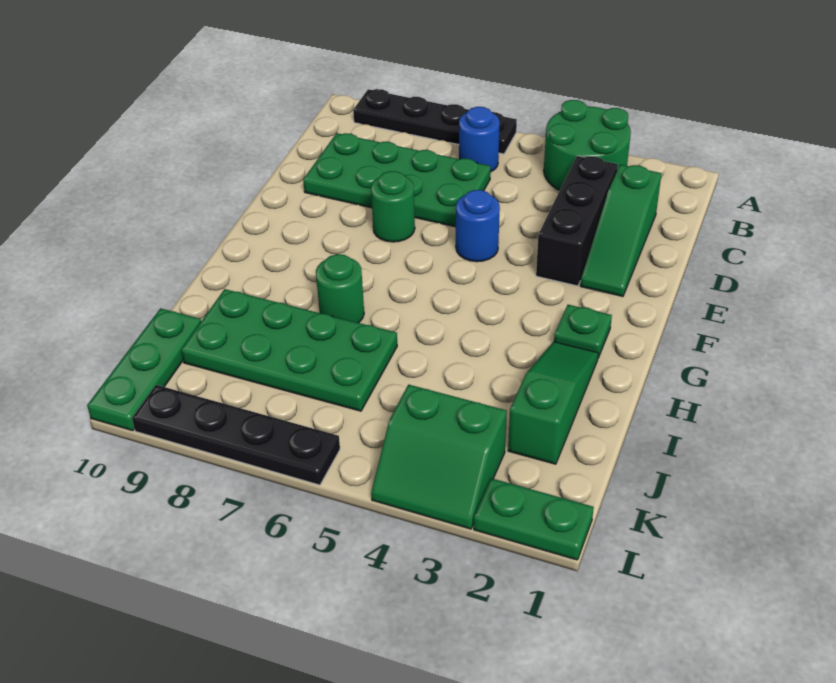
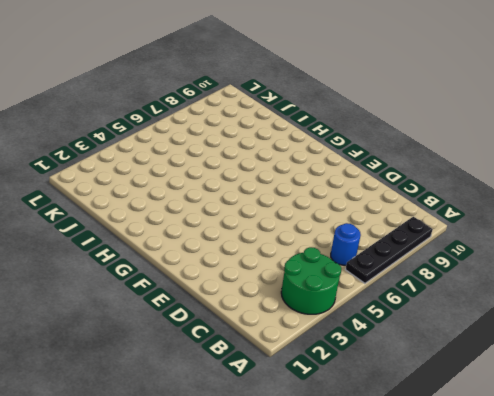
none -> green slope C2:E2 level 1 top C
none -> black brick C3:E3 level 1
none -> green plate C6:D9 level 1

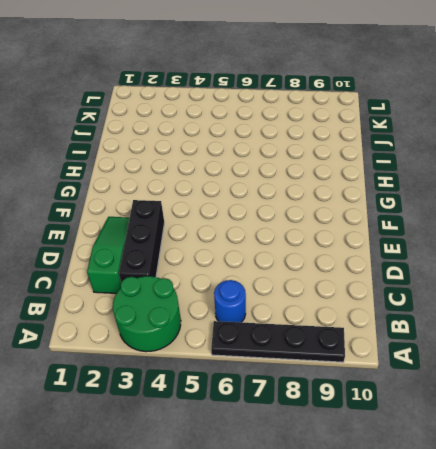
none -> green plate C6:D9 level 1
none -> blue round brick E5 level 1
none -> green round brick E7 level 1

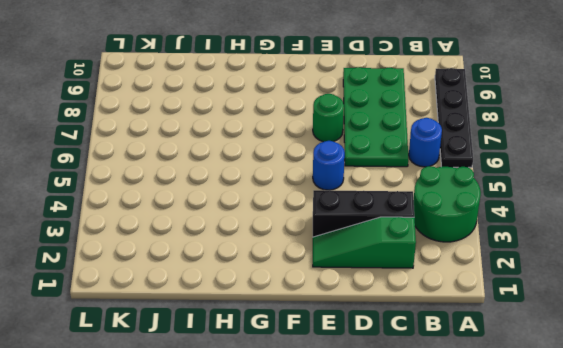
none -> green plate G2 level 1
none -> green slope H2:J2 level 1 top J
none -> green round brick H7 level 1

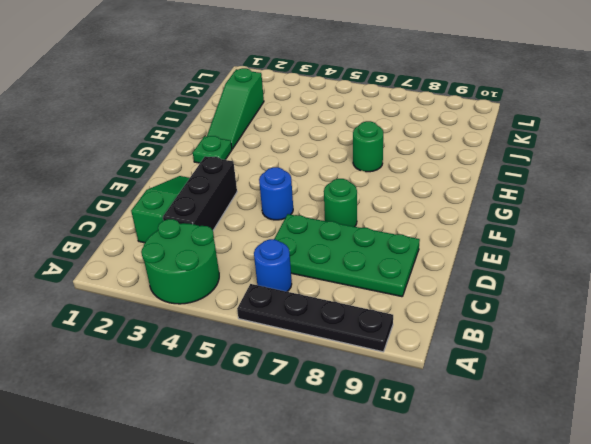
none -> green plate I6:J9 level 1
none -> green plate J10:L10 level 1
none -> green slope K3:L4 level 1 top K

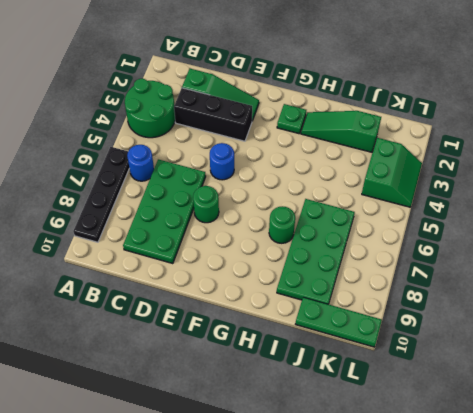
none -> green plate L1:L2 level 1
none -> black plate L6:L9 level 1

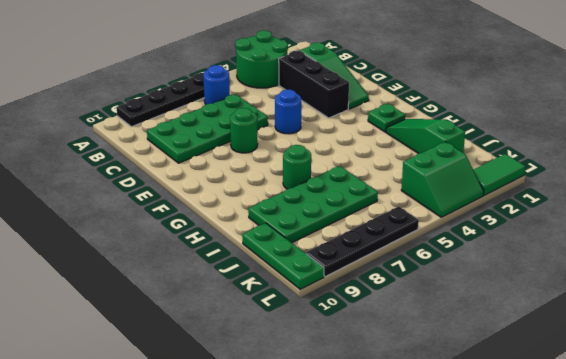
green tile L1:L2 level 1 -> green plate L1:L2 level 1

